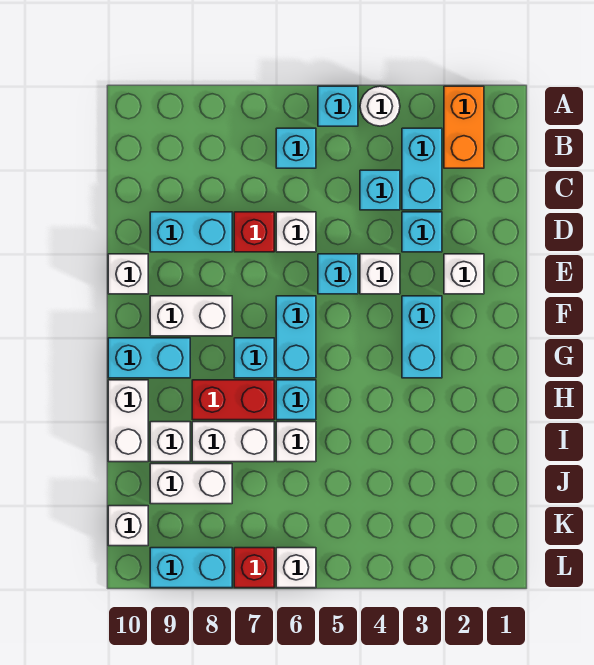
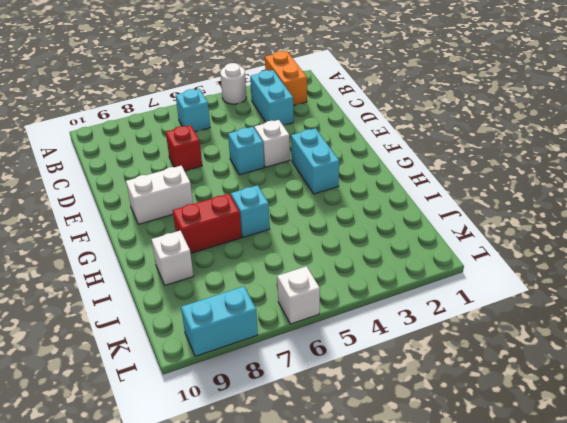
none -> cyan brick A5 level 1
none -> cyan brick C4 level 1
none -> cyan brick D3 level 1
none -> white brick D6 level 1

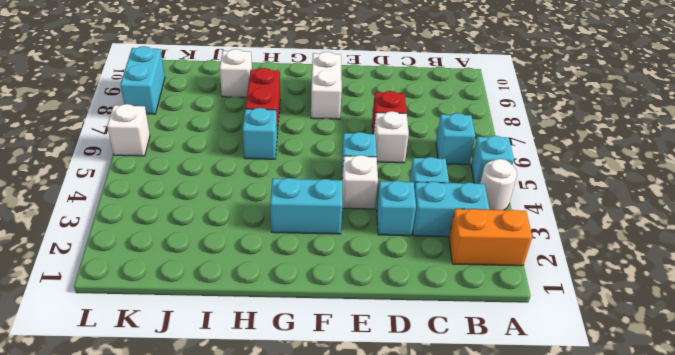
none -> cyan brick D8:D9 level 1
none -> white brick E2 level 1
none -> white brick E10 level 1
none -> cyan brick F6:G6 level 1

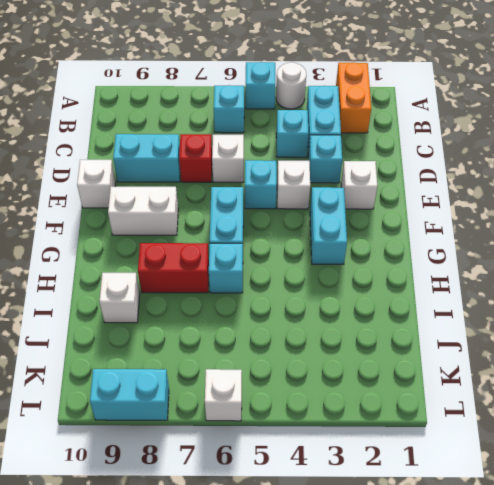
none -> cyan brick G7 level 1
none -> cyan brick G9:G10 level 1
none -> white brick H10:I10 level 1
none -> white brick I6 level 1

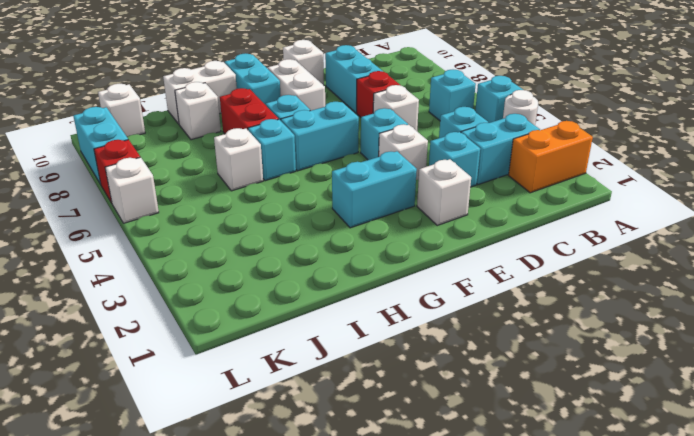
none -> white brick I7:I8 level 1
none -> white brick J8:J9 level 1

